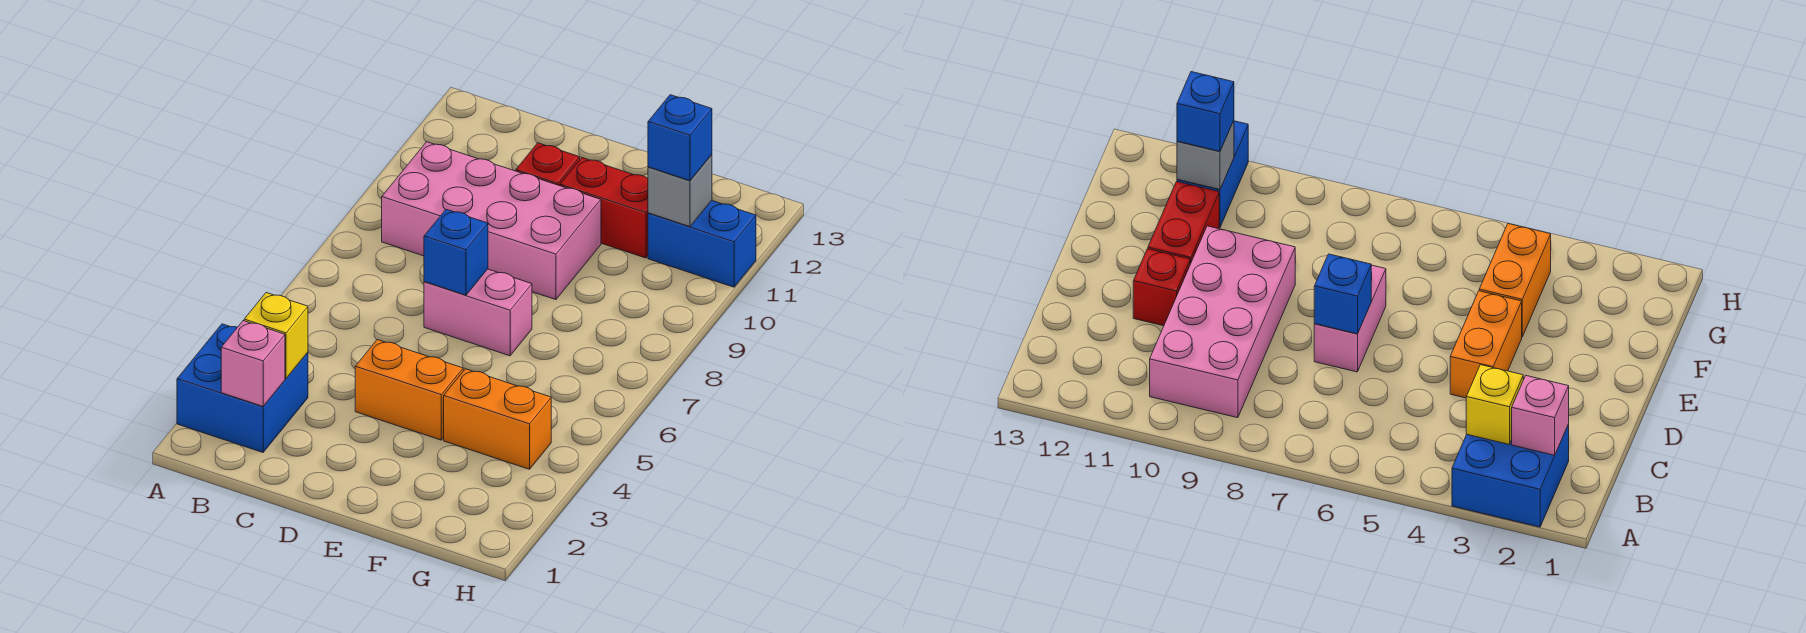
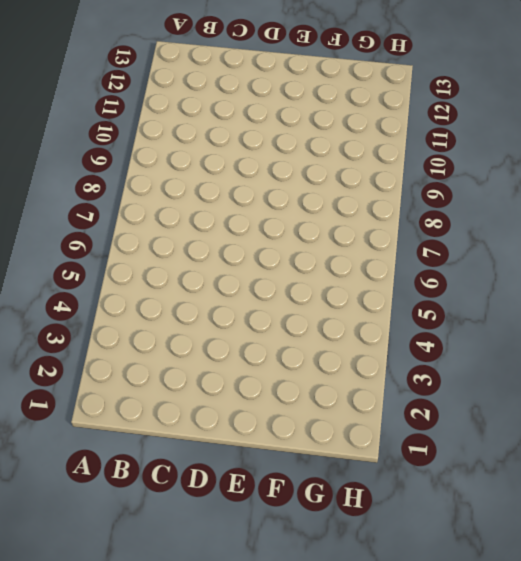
none -> blue brick A2:B3 level 1
none -> pink brick B9:E10 level 1
none -> orange brick D4:E4 level 1

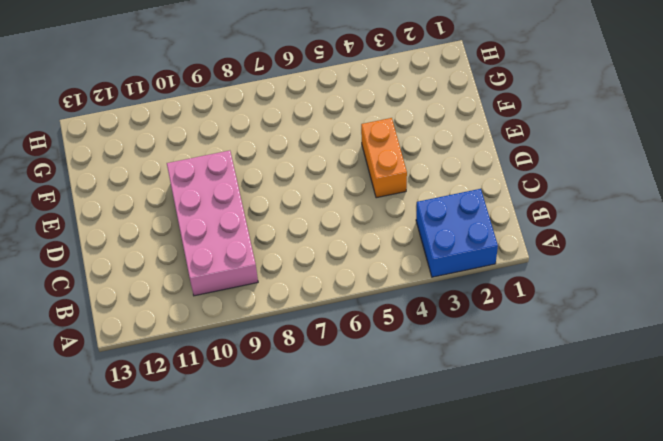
none -> pink brick D7:E7 level 1
none -> red brick D11 level 1
none -> red brick E11:F11 level 1

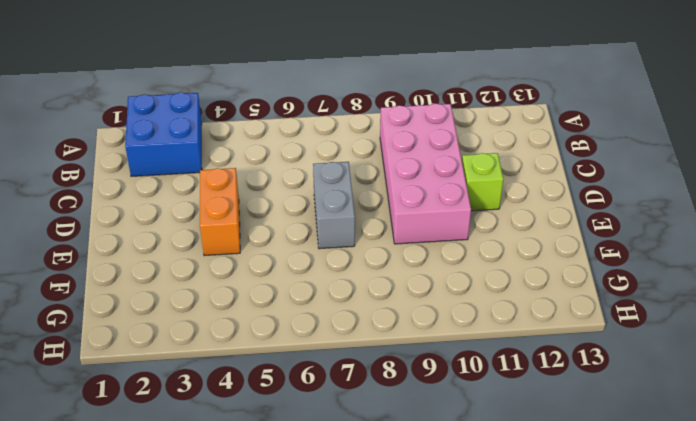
grey brick D7:E7 level 1 -> pink brick D7:E7 level 1
lime brick D11 level 1 -> red brick D11 level 1
none -> red brick E11:F11 level 1
none -> orange brick F4:G4 level 1
none -> blue brick G11:H11 level 1

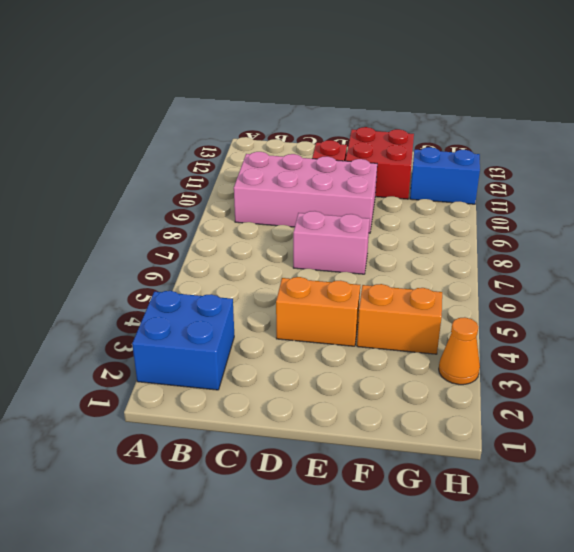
red brick E11:F12 level 1 -> red brick E11:F11 level 1
orange cone H3 level 1 -> none
none -> pink brick B2 level 2
none -> yellow brick B3 level 2
none -> blue brick D7 level 2

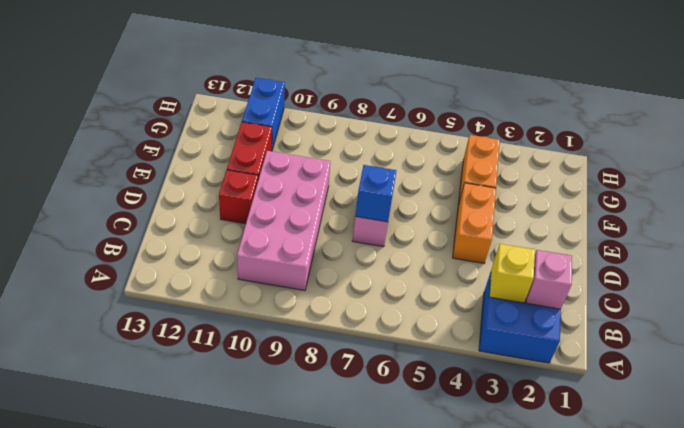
none -> grey brick G11 level 2
none -> blue brick G11 level 3

